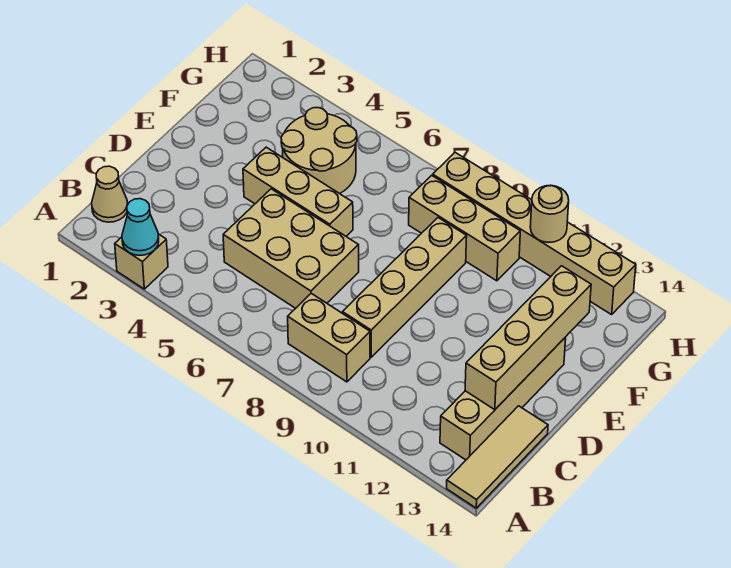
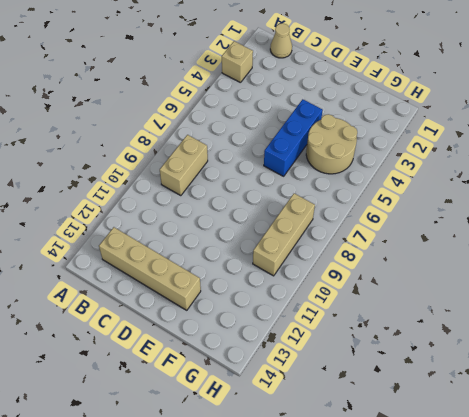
blue brick E4:E6 level 1 -> tan brick E4:E6 level 1
none -> tan tile A14:C14 level 1
none -> tan brick C5:D7 level 1
none -> tan brick C9:F9 level 1

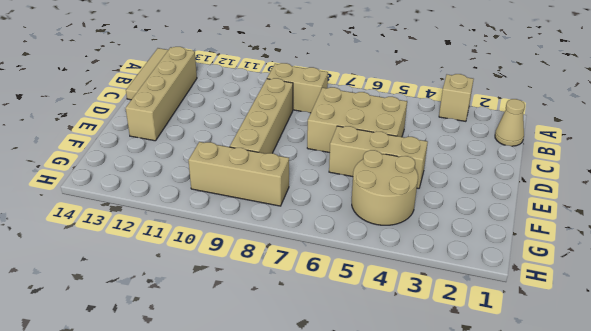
none -> tan brick H8:H13 level 1
none -> cyan cone A3 level 2
none -> tan brick C13:F13 level 2

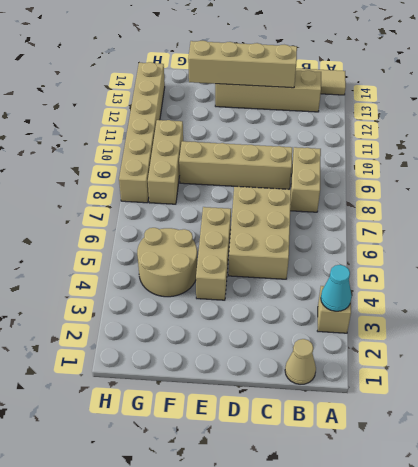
none -> tan round brick H11 level 2

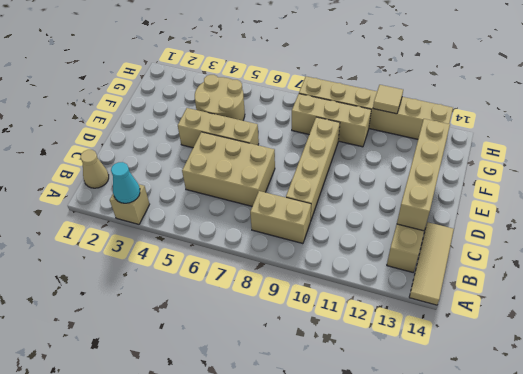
tan tile H11 level 2 -> tan round brick H11 level 2

